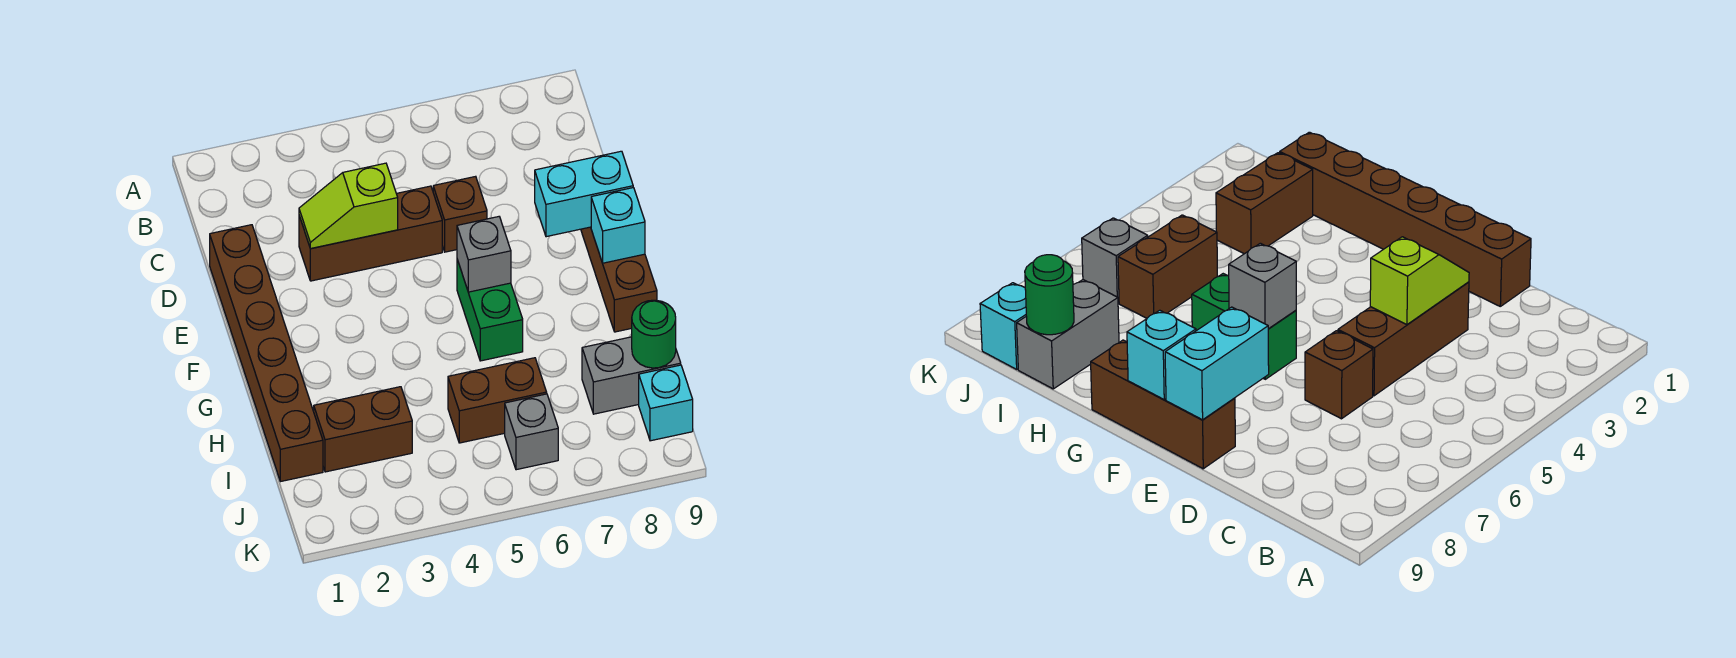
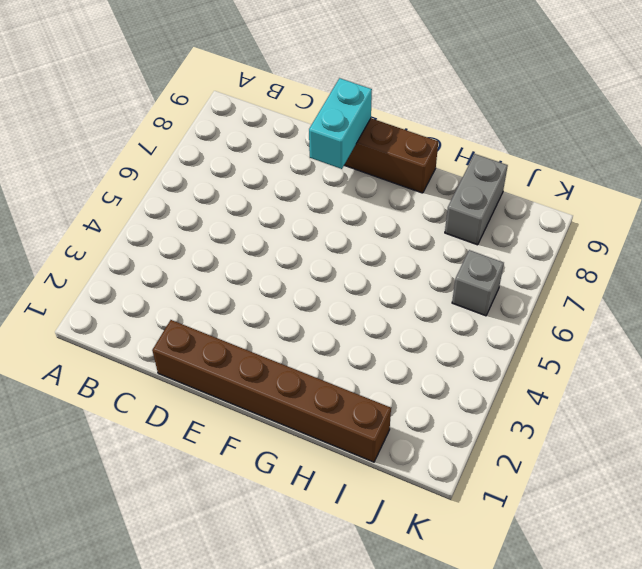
none -> brown brick D3:D5 level 1
none -> brown brick D6 level 1
none -> green brick F6:G6 level 1

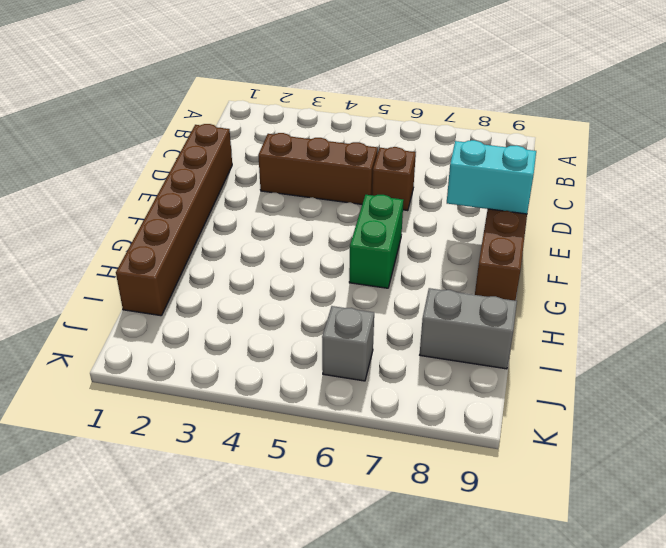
none -> brown brick I2:I3 level 1
none -> brown brick I5:I6 level 1
none -> cyan brick J9 level 1

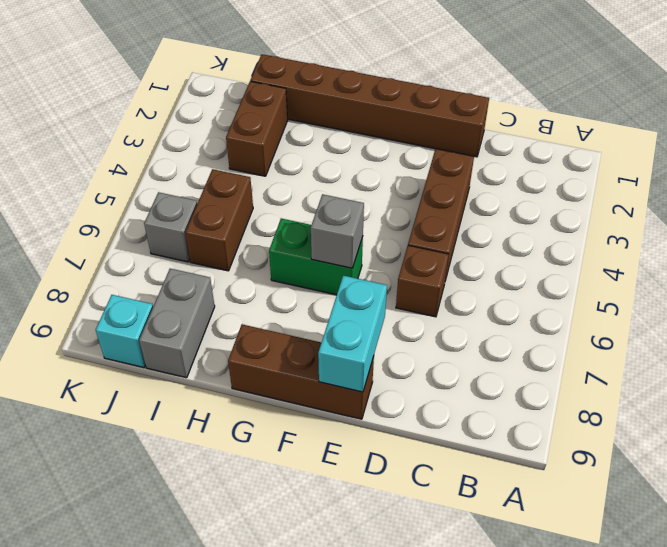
none -> lime slope D3:D4 level 2 top 4
none -> cyan brick F9 level 2
none -> green round brick I9 level 2

